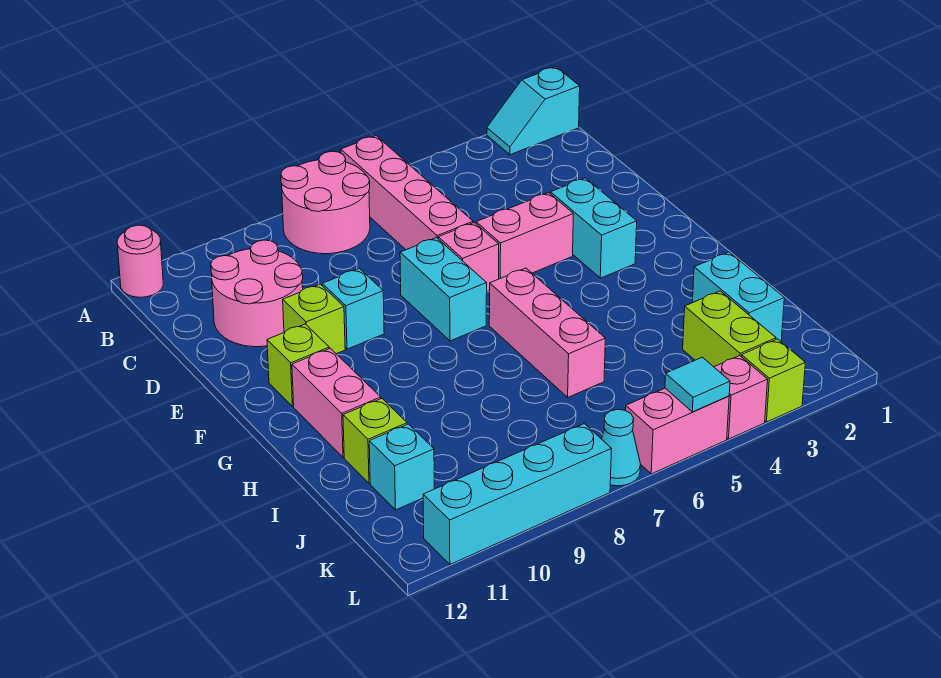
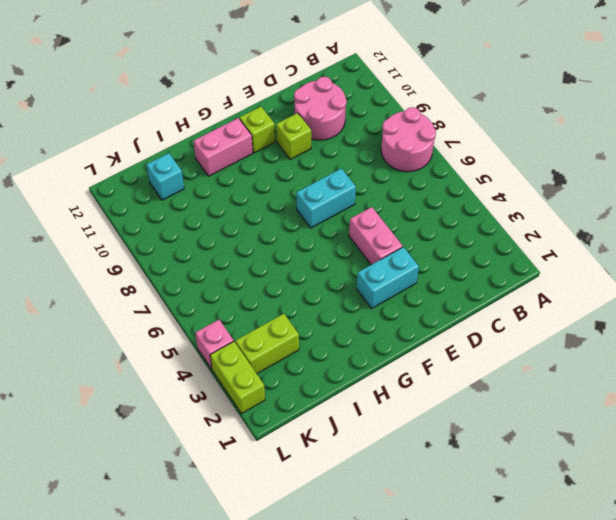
lime brick L2:L3 level 1 -> lime brick L3 level 1
none -> cyan slope A1:A2 level 1 top 1
none -> pink brick A6:D6 level 1
none -> pink round brick A12 level 1

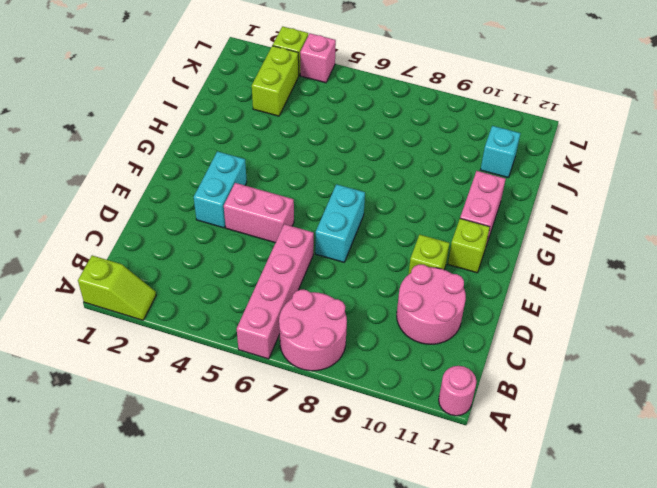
lime slope A1:A2 level 1 top 1 -> cyan slope A1:A2 level 1 top 1
none -> pink brick E6 level 1
none -> cyan brick E9 level 1
none -> pink brick G6:I6 level 1

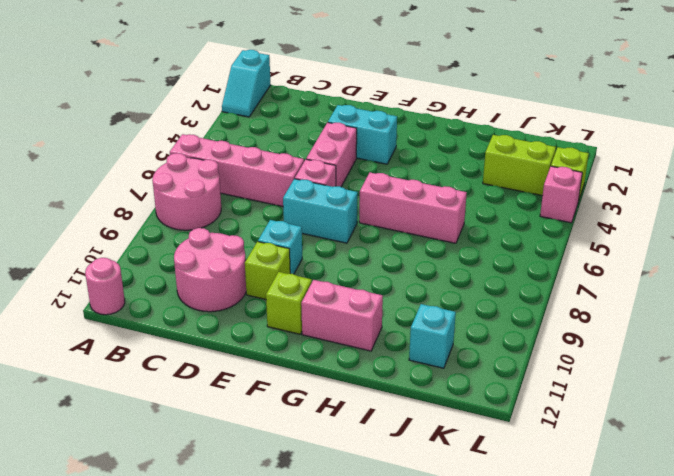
none -> cyan brick I2:J2 level 1
none -> lime brick I11 level 1
none -> pink brick L5:L6 level 1

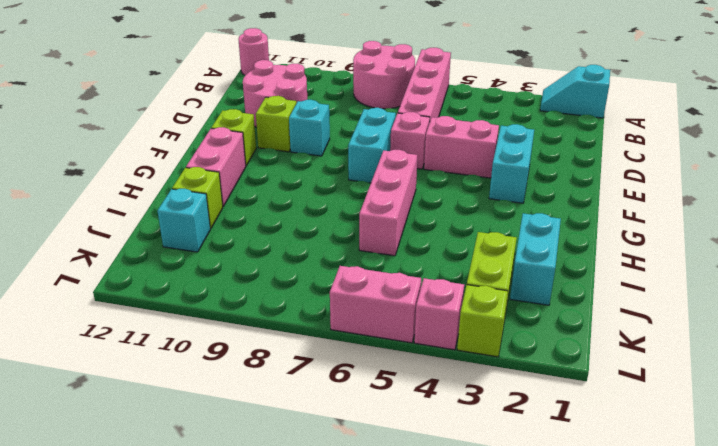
none -> cyan cone L7 level 1
none -> cyan brick L8:L11 level 1
none -> cyan tile L5 level 2

